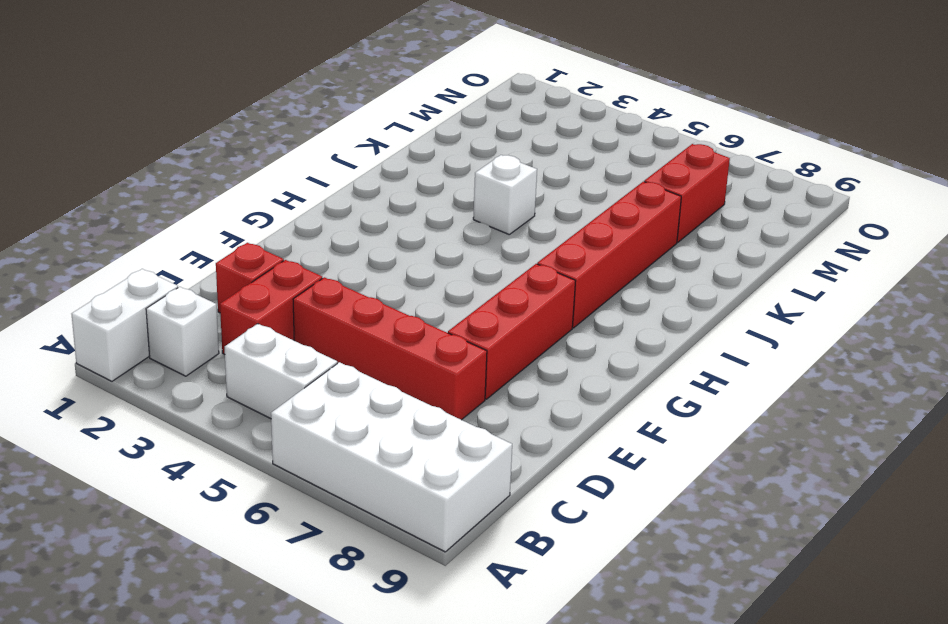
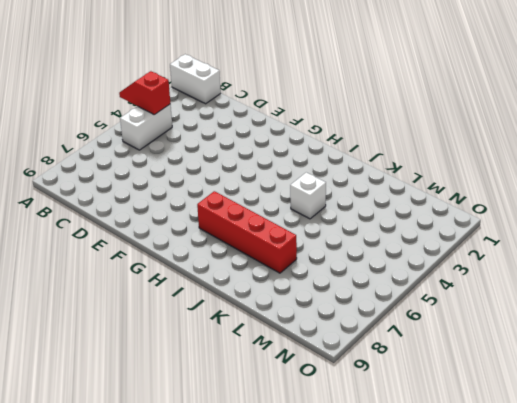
red slope A4:B4 level 2 top B -> none
none -> white brick A6:B9 level 1
none -> white brick B2 level 1

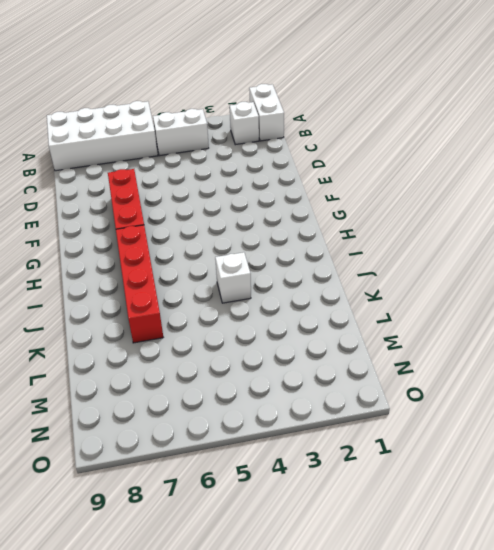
none -> red brick C3:D3 level 1
none -> red brick D2 level 1

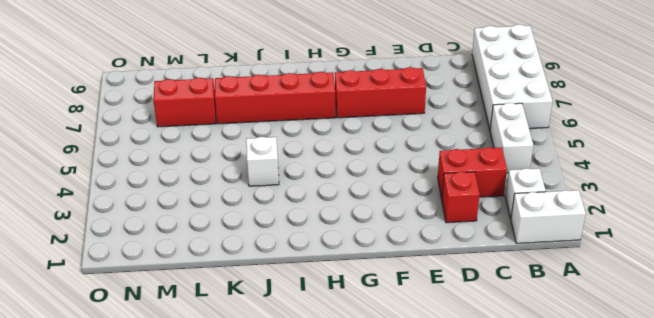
none -> red brick D4:D7 level 1

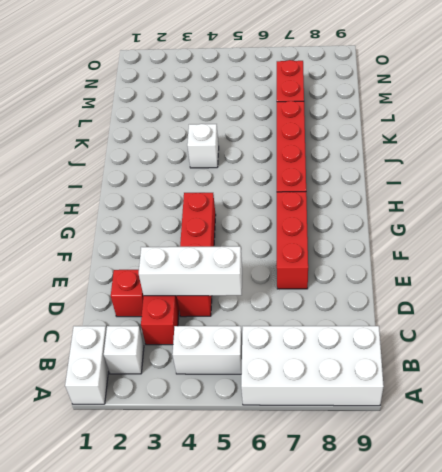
white brick D3:D5 level 2 -> none
red brick D4:G4 level 1 -> red brick D4:D7 level 1

